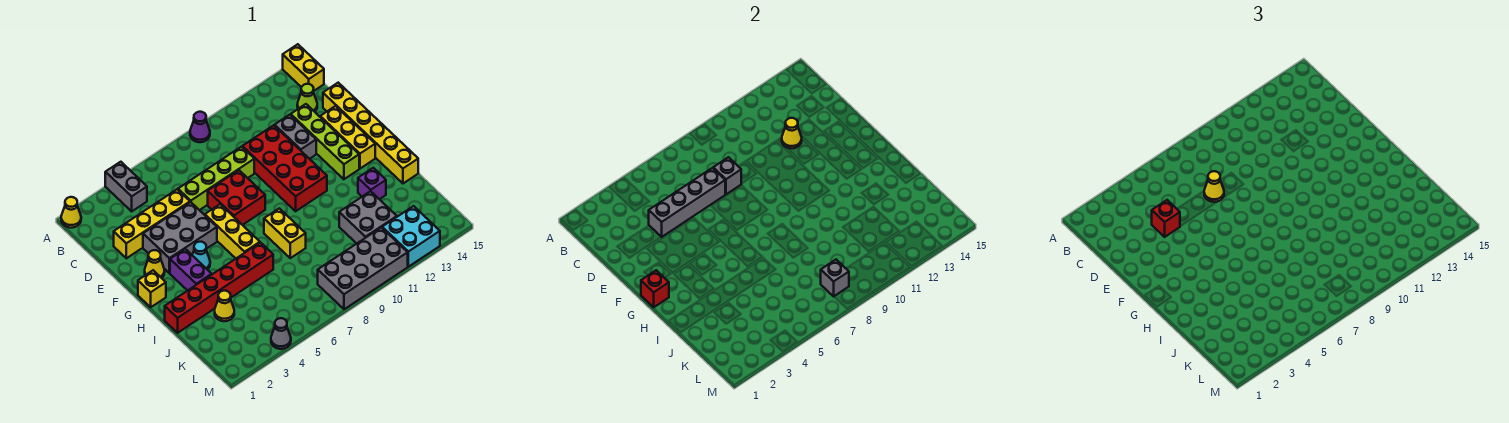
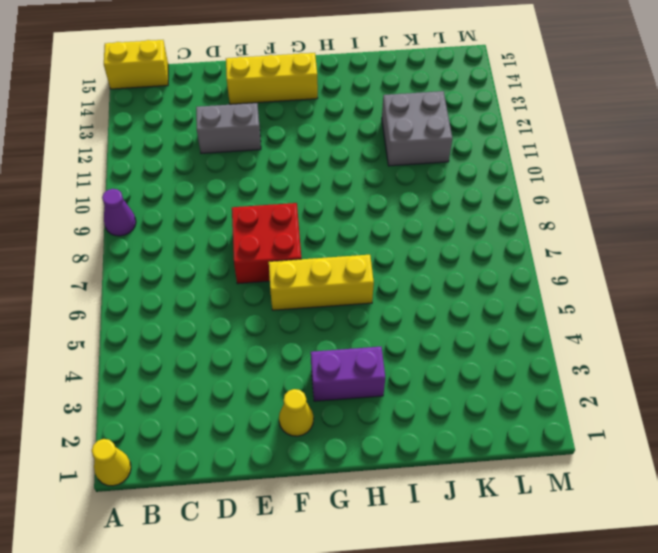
none -> grey brick A4:B4 level 1
none -> lime cone C14 level 1
none -> yellow brick D2:D5 level 1
none -> lime brick D6:D9 level 1

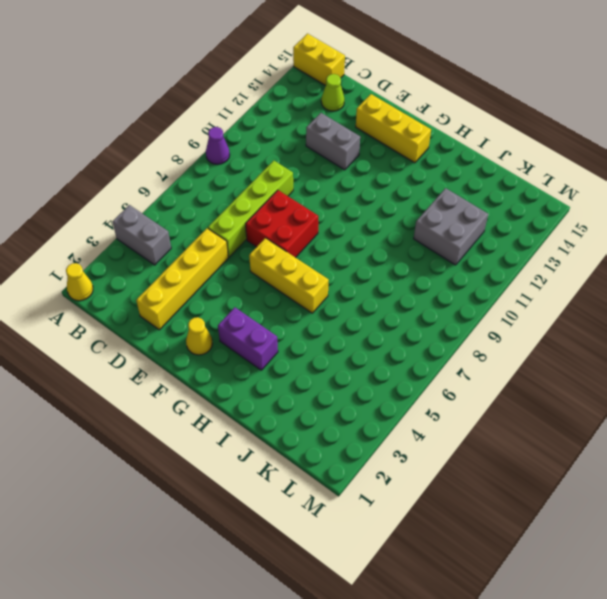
none -> red brick D10:G11 level 1
none -> lime brick D13:G13 level 1
none -> yellow brick D15:I15 level 1
none -> grey brick E3:F5 level 1

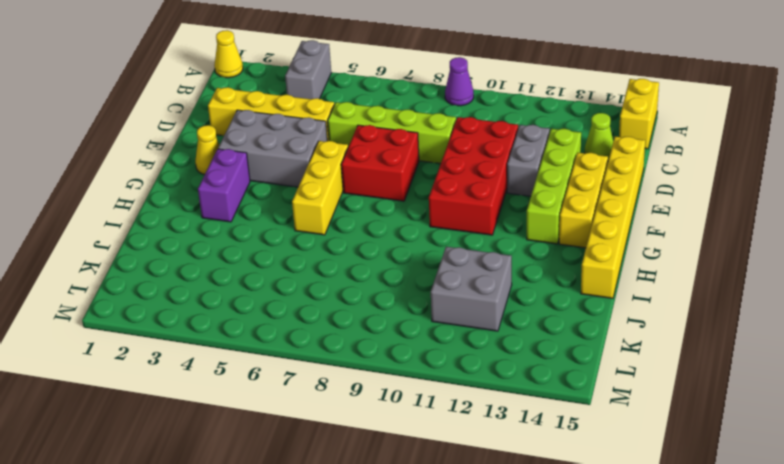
none -> yellow brick G1 level 1
none -> cyan cone G4 level 1
none -> yellow brick H8:I8 level 1
none -> red brick I1:I6 level 1

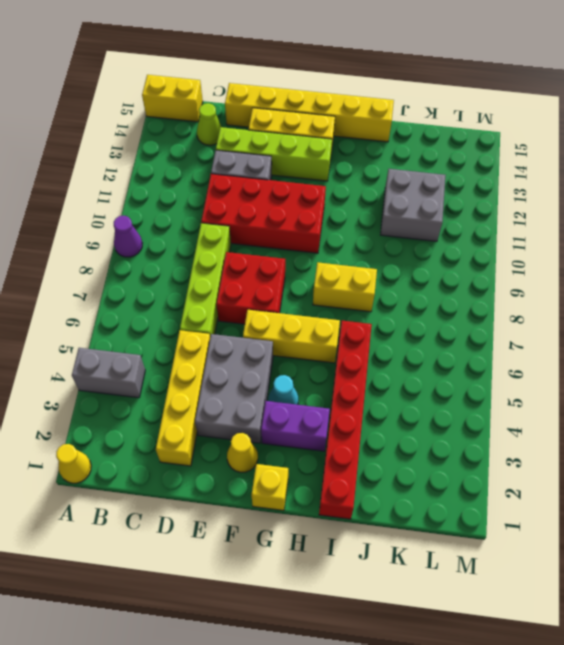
none -> purple brick I13 level 1
none -> yellow cone J3 level 1
none -> grey brick L8:M11 level 1
none -> cyan brick L12:M13 level 1

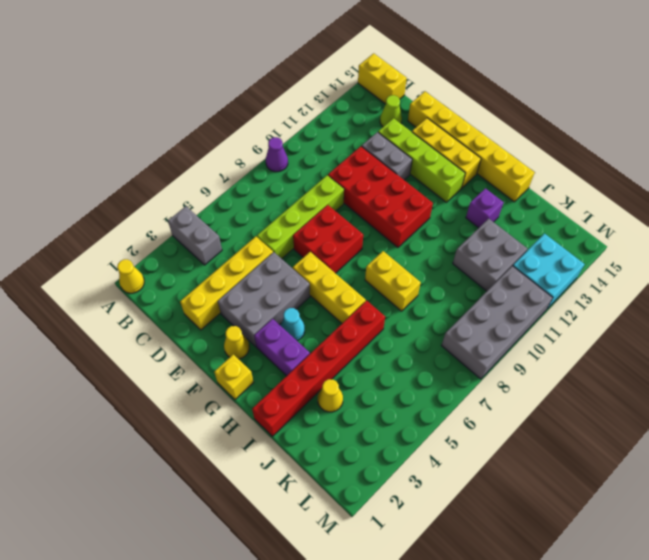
none -> grey cone M4 level 1
none -> grey brick D4:D7 level 2
none -> grey brick D8 level 2
none -> yellow cone D12 level 2

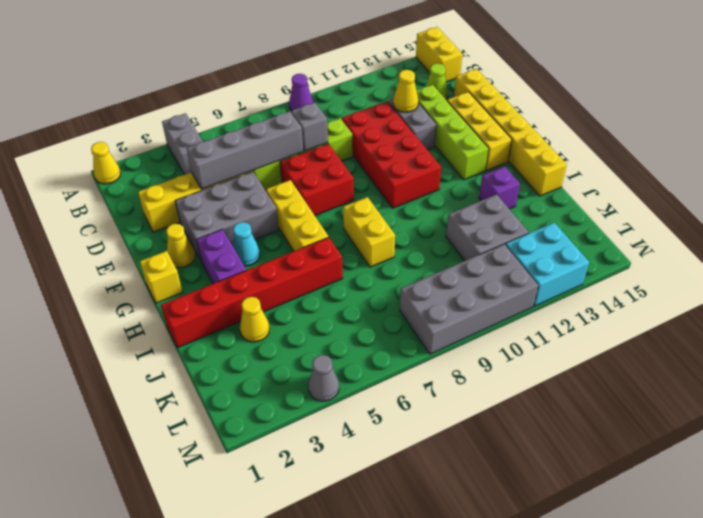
none -> red brick G1 level 2
none -> grey brick L8 level 2
none -> red brick D4 level 3
none -> yellow cone D7 level 3

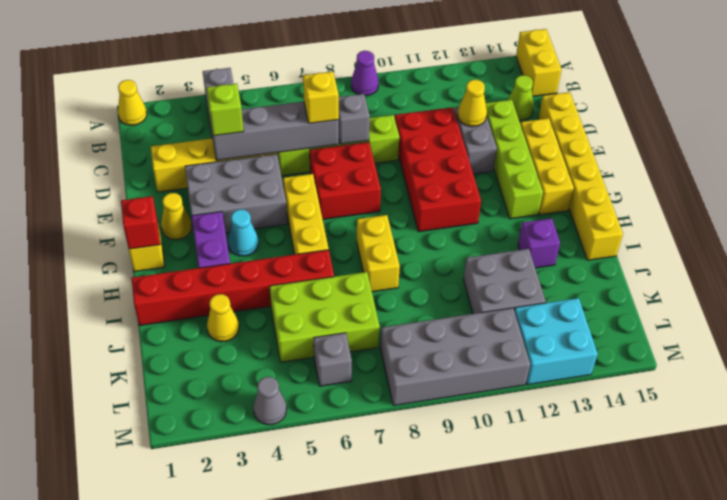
lime brick D4 level 3 -> red brick D4 level 3
yellow brick D7 level 3 -> yellow cone D7 level 3
lime brick J5:K7 level 1 -> none
grey brick L6 level 1 -> grey brick L8 level 2

